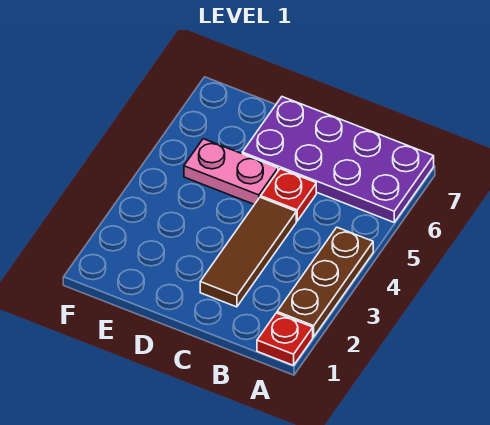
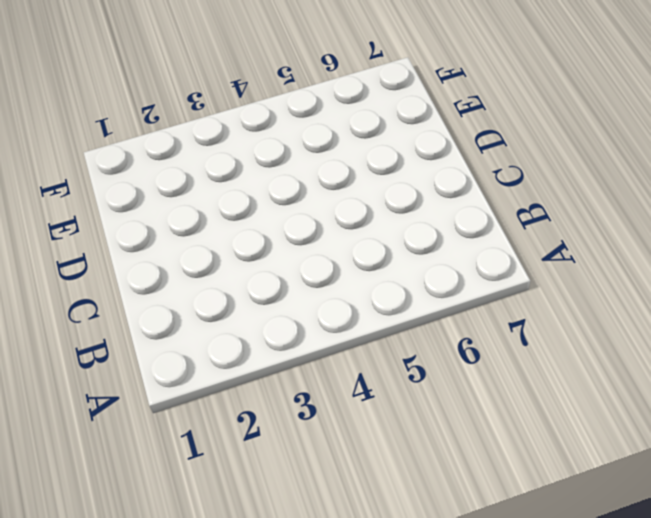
none -> red plate A1 level 1
none -> brown plate A2:A4 level 1

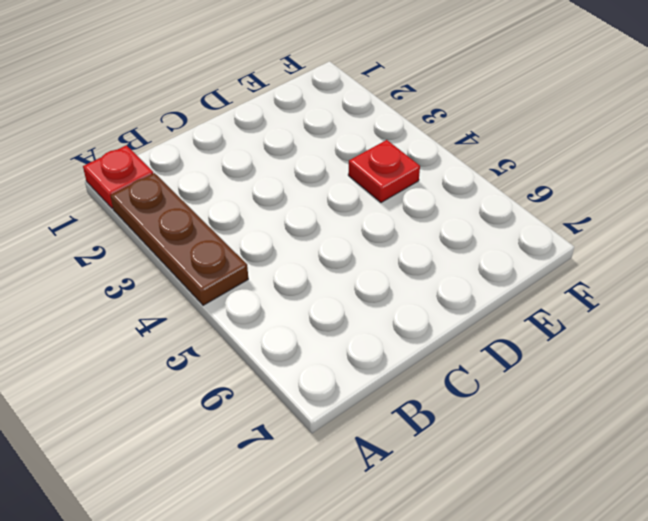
red plate E4 level 1 -> red plate C5 level 1
none -> purple plate A6:D7 level 1
none -> brown tile C2:C4 level 1

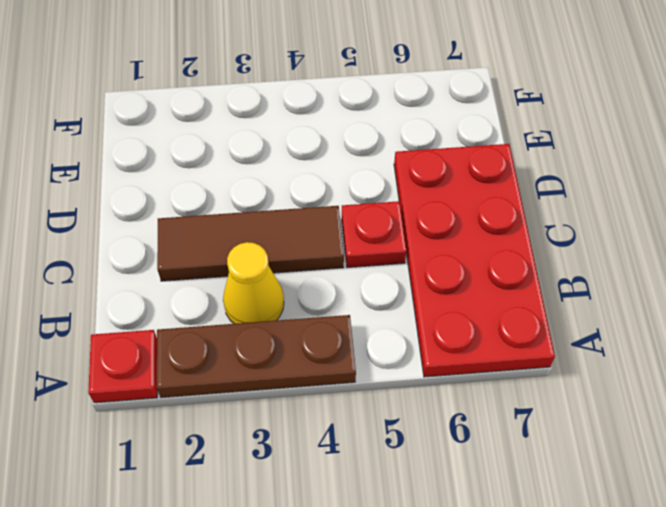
red plate A6:D7 level 1 -> purple plate A6:D7 level 1
yellow cone B3 level 1 -> none
none -> pink plate D5:E5 level 1

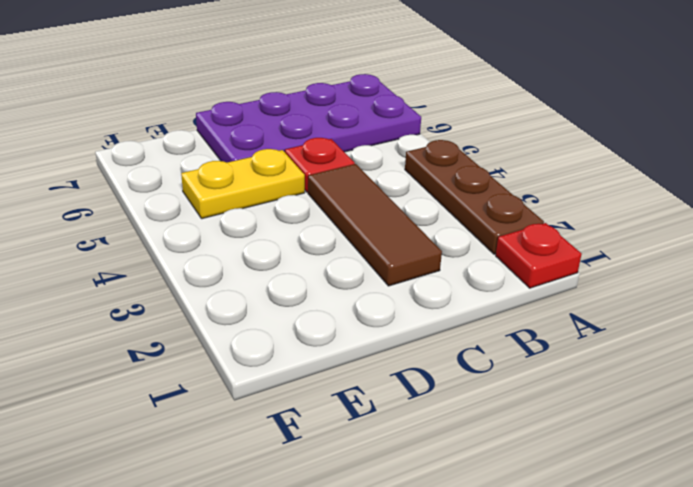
yellow plate D5:E5 level 1 -> pink plate D5:E5 level 1

